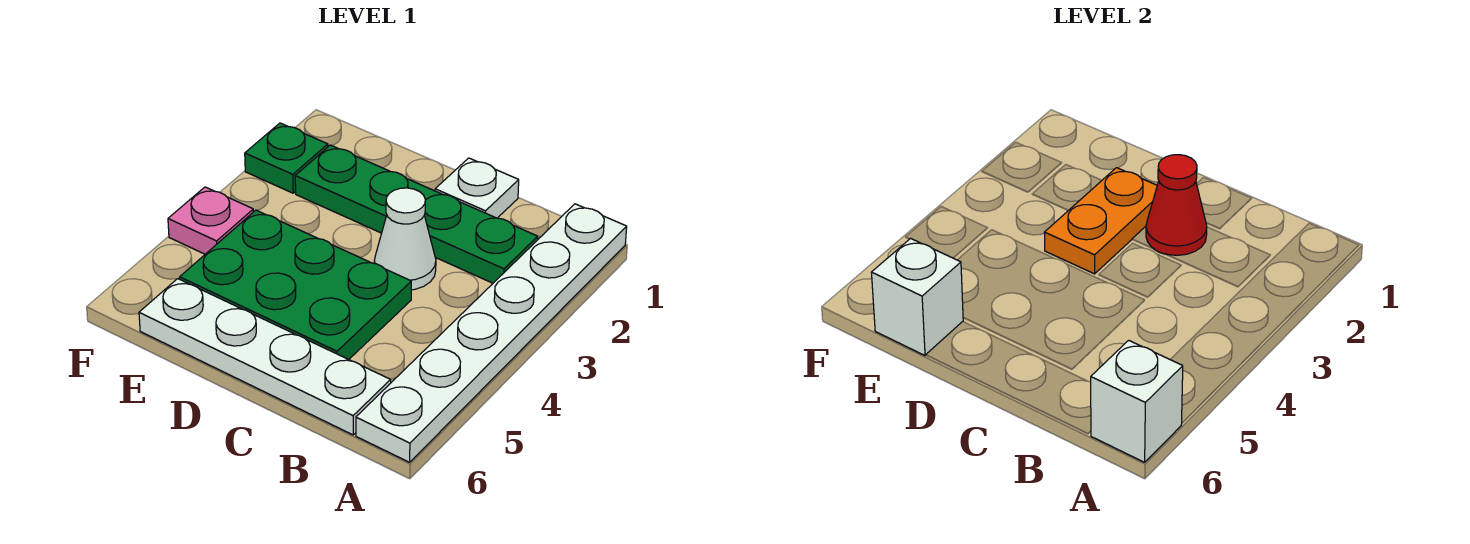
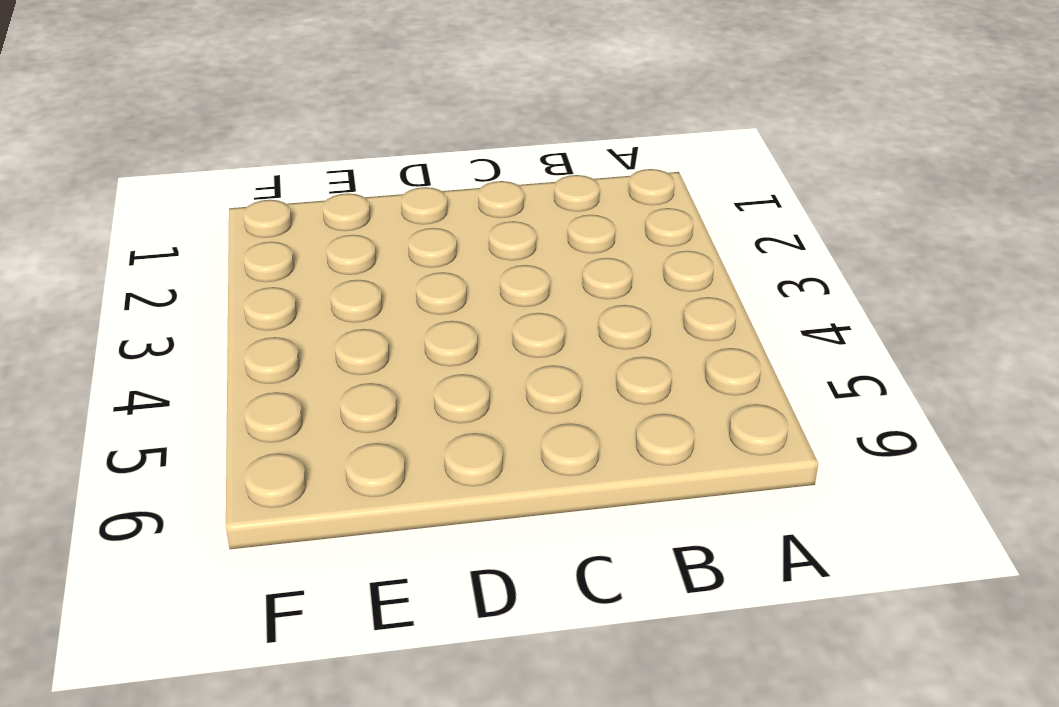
none -> white plate A1:A6 level 1
none -> green plate B2:E2 level 1
none -> white plate B6:E6 level 1

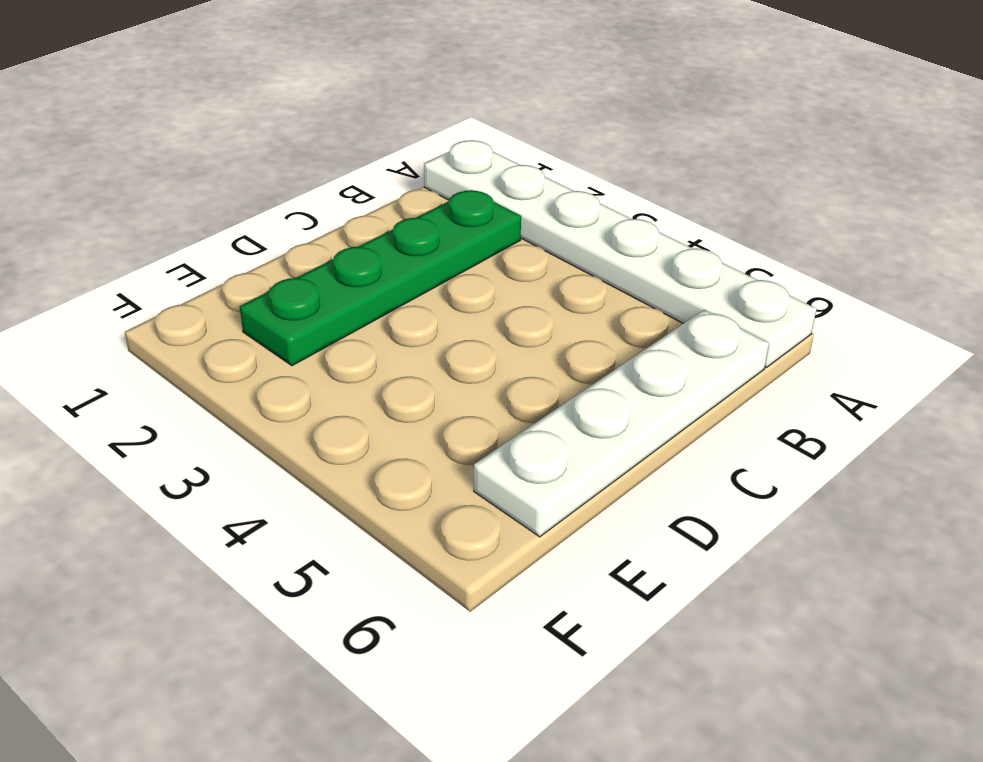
none -> white plate C1 level 1
none -> white cone C3 level 1
none -> green plate C4:E5 level 1

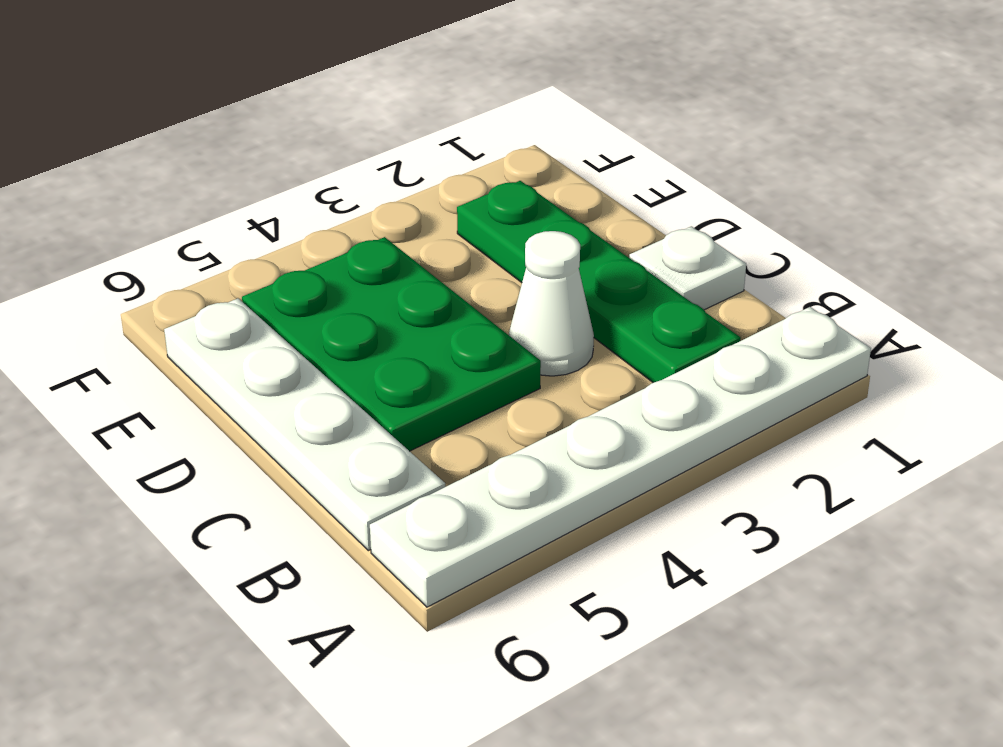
none -> green plate F2 level 1
none -> pink plate F4 level 1
none -> white brick A6 level 2

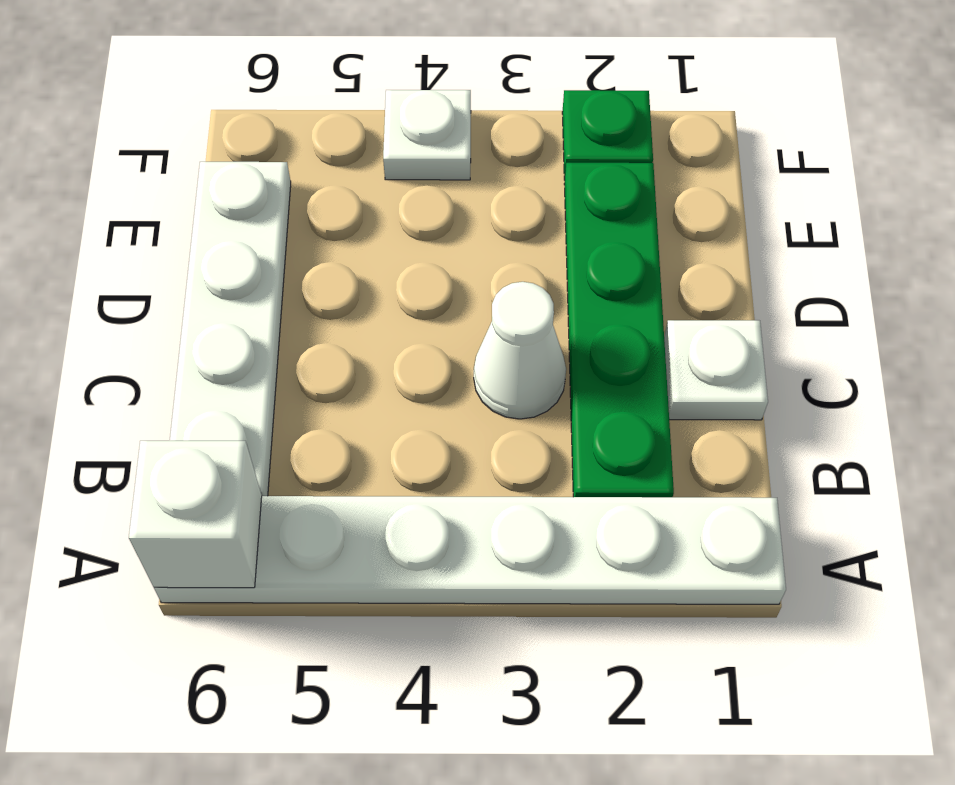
white plate F4 level 1 -> pink plate F4 level 1
none -> green plate C4:E5 level 1
none -> red cone C2 level 2
none -> orange plate D2:D3 level 2

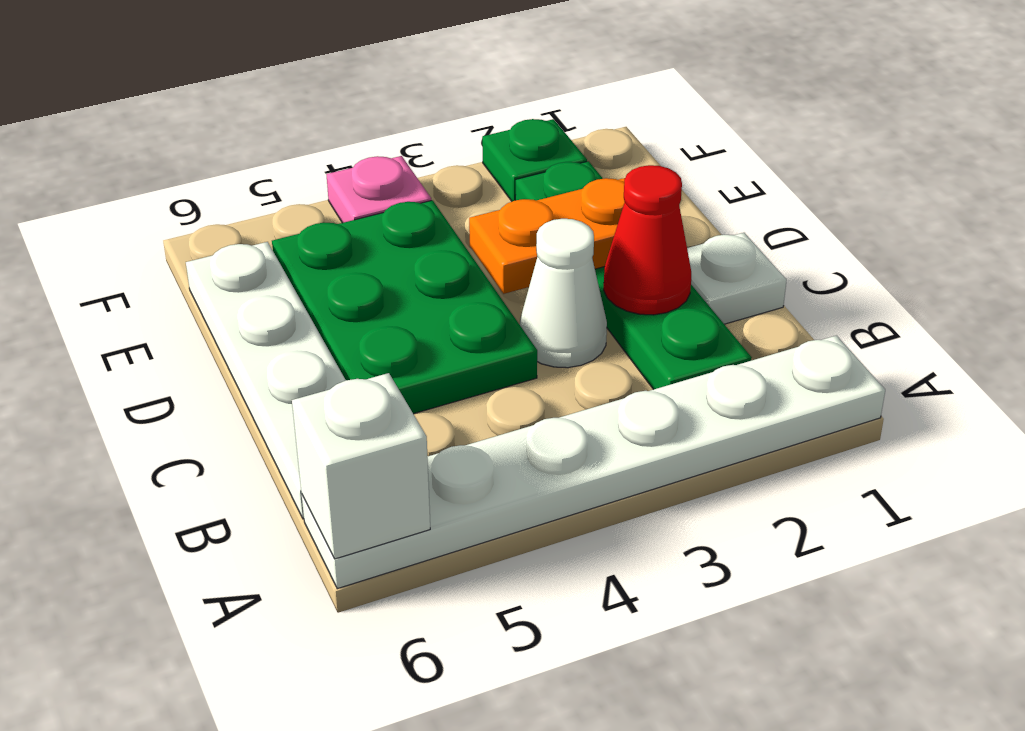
none -> white brick E6 level 2

